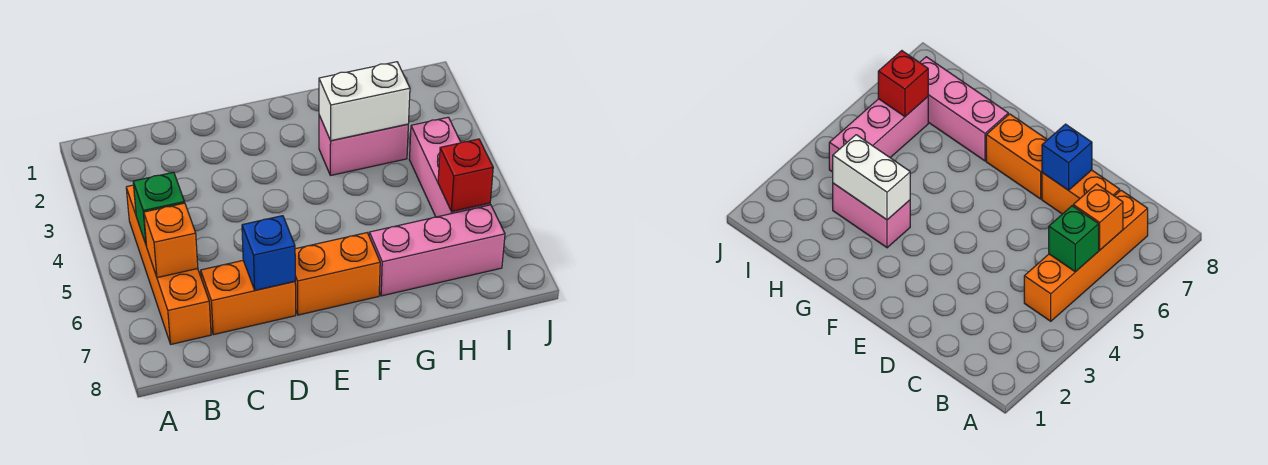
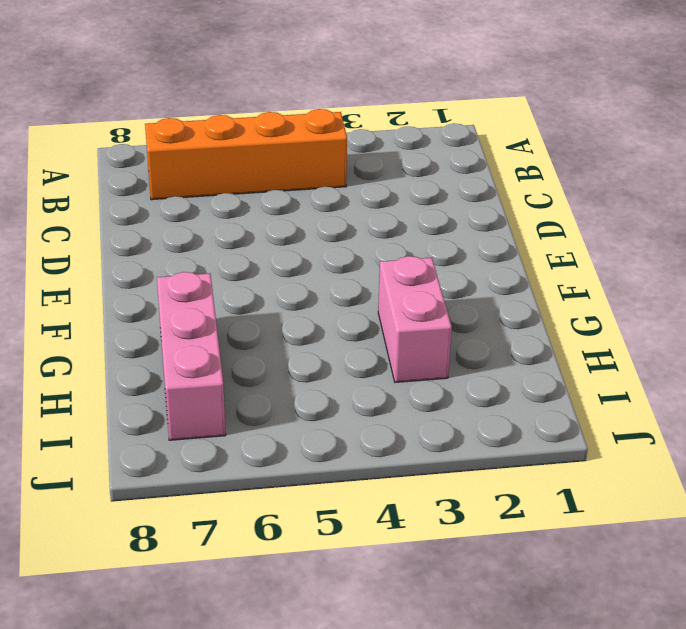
none -> orange brick C7:D7 level 1
none -> orange brick E7:F7 level 1

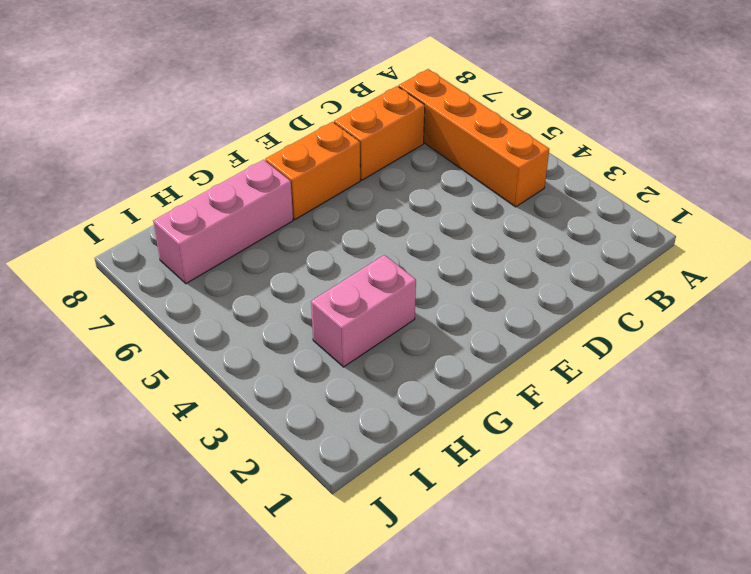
none -> pink brick I4:I6 level 1
none -> green brick B5 level 2

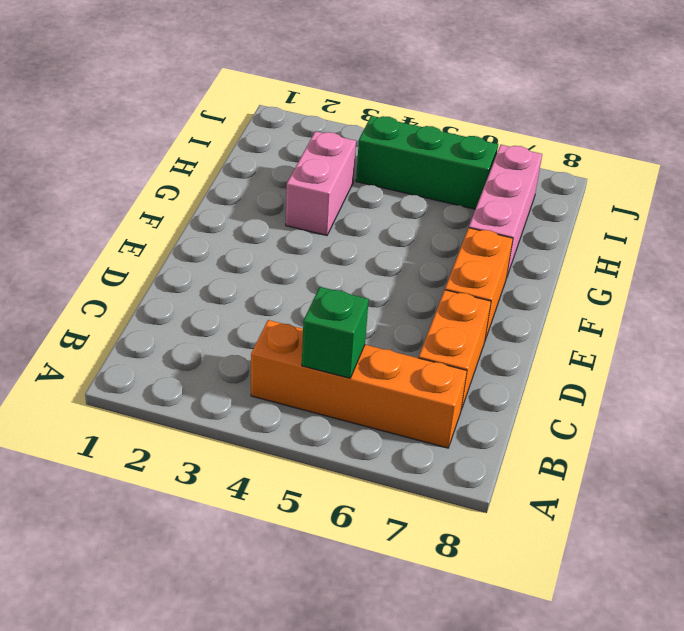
green brick I4:I6 level 1 -> pink brick I4:I6 level 1
none -> orange brick B6 level 2
none -> blue brick D7 level 2

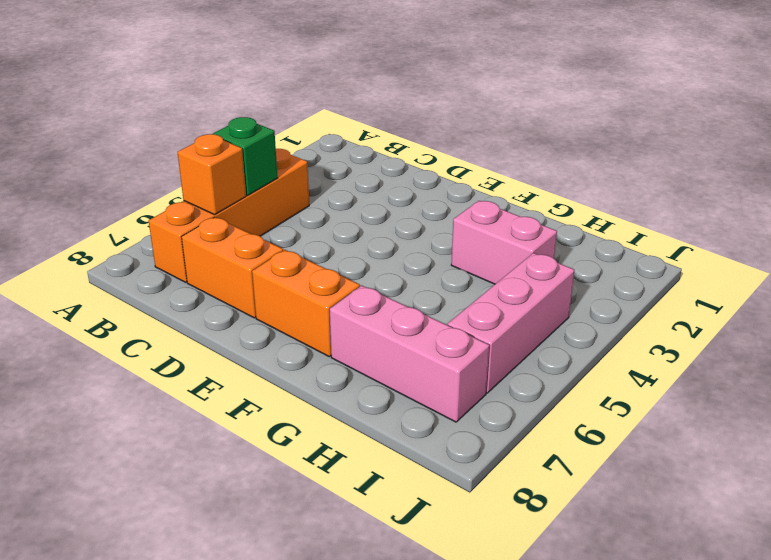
none -> blue brick D7 level 2
none -> white brick G3:H3 level 2

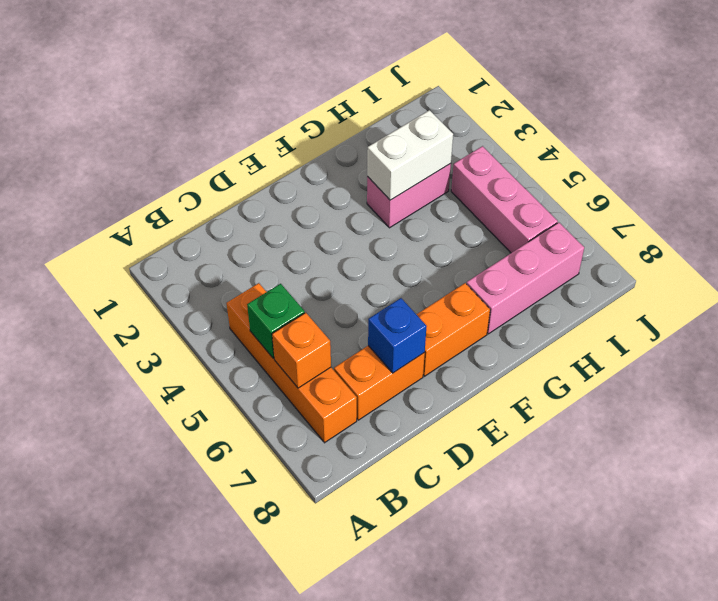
none -> red brick I6 level 2

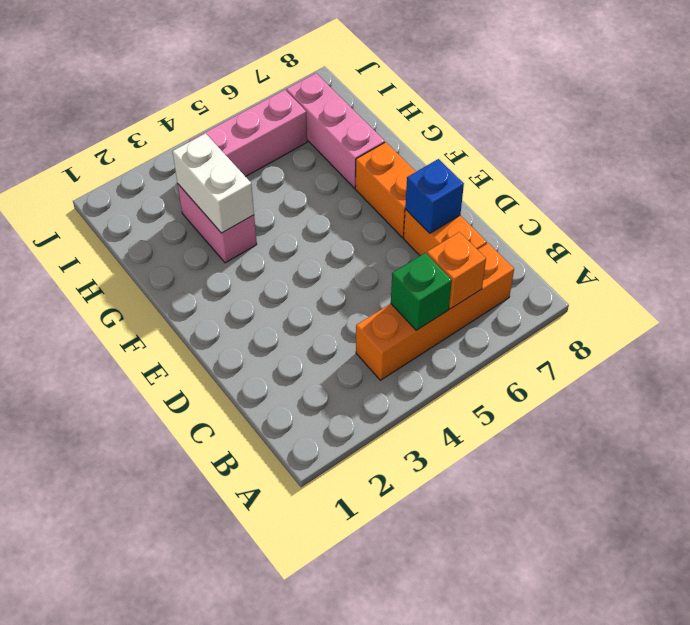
none -> red brick I6 level 2

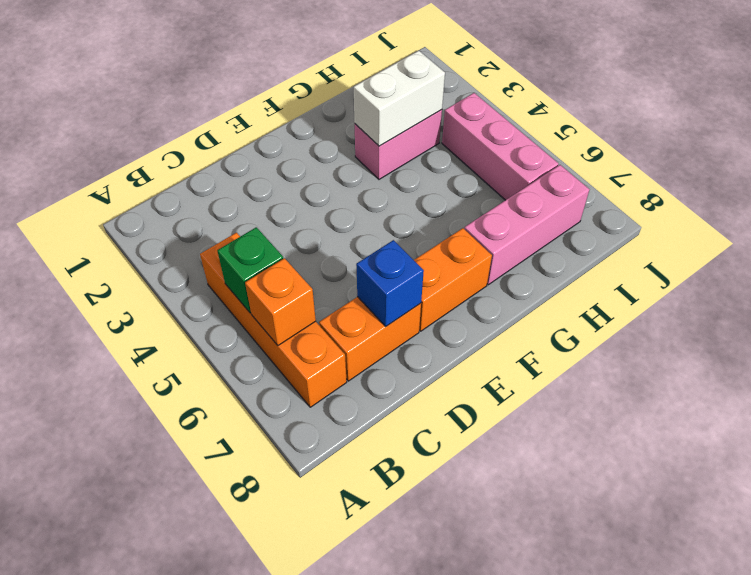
none -> red brick I6 level 2

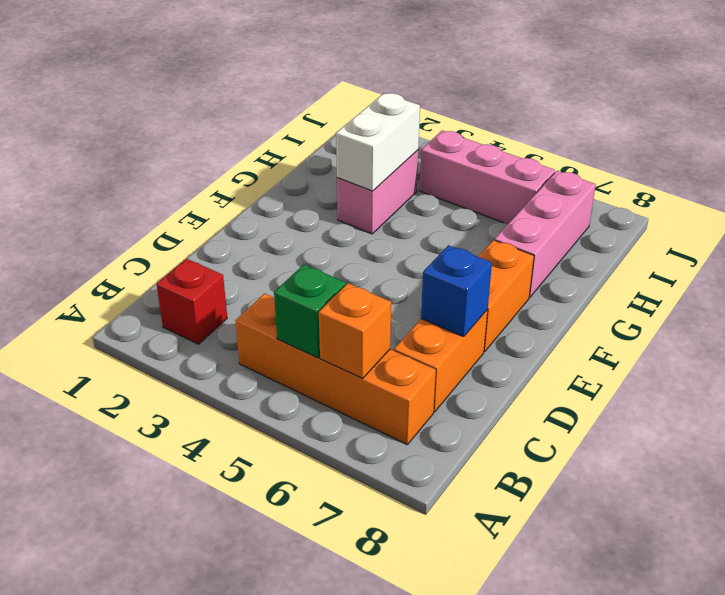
red brick B2 level 1 -> red brick I6 level 2

